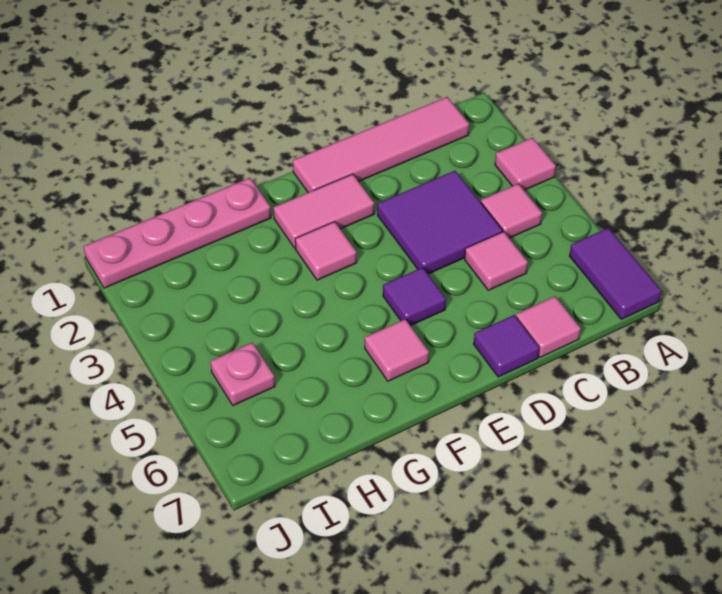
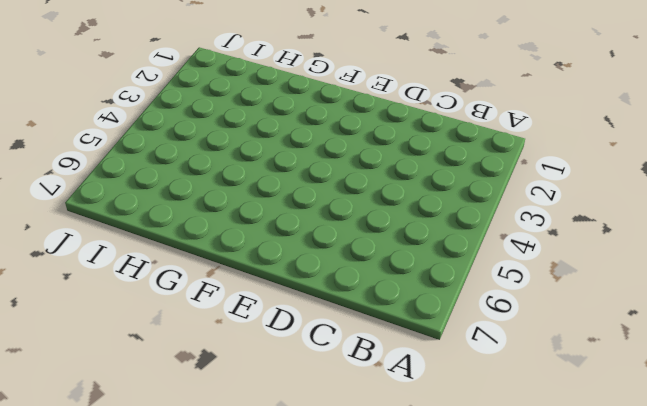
none -> pink tile A3 level 1
none -> purple tile A6:A7 level 1
none -> pink tile B1:E1 level 1

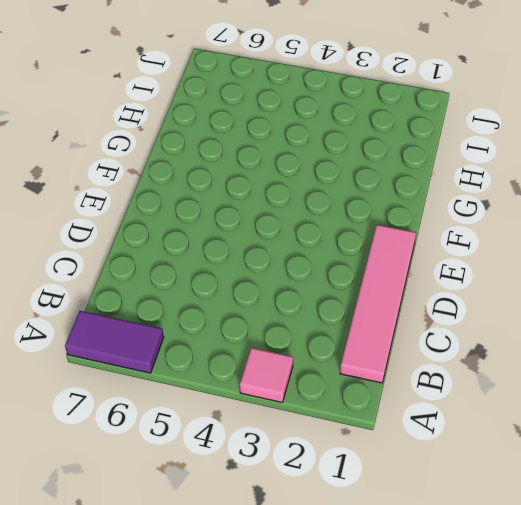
none -> pink tile B4 level 1
none -> purple tile C3:D4 level 1
none -> pink tile C5 level 1

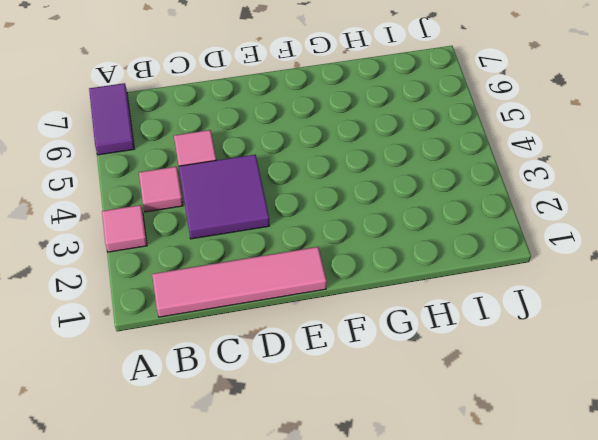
none -> pink tile C7 level 1
none -> purple tile D7 level 1
none -> pink tile E2:F2 level 1

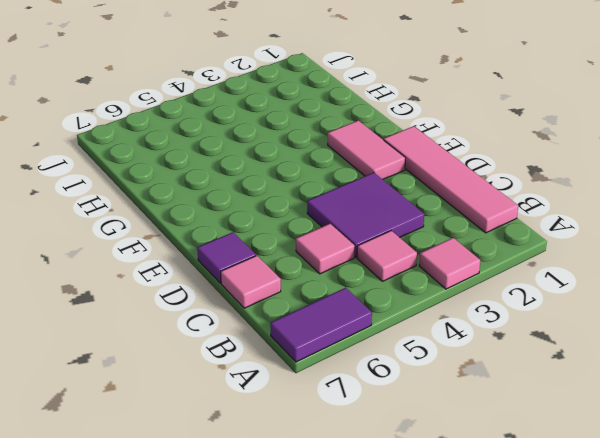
none -> purple tile E5 level 1
none -> pink tile F3 level 1
none -> pink tile F6 level 1

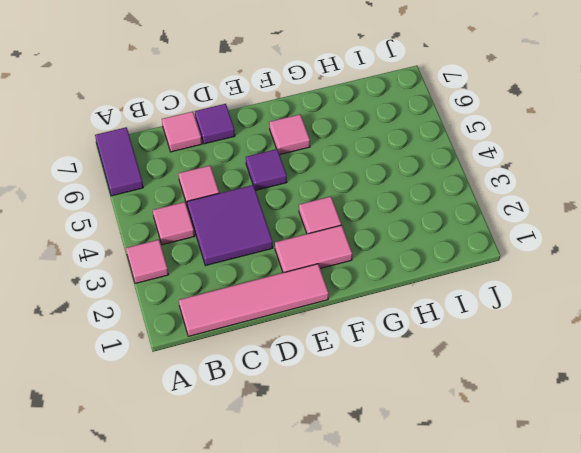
none -> pink plate G1:J1 level 1
none -> pink plate I5 level 1

